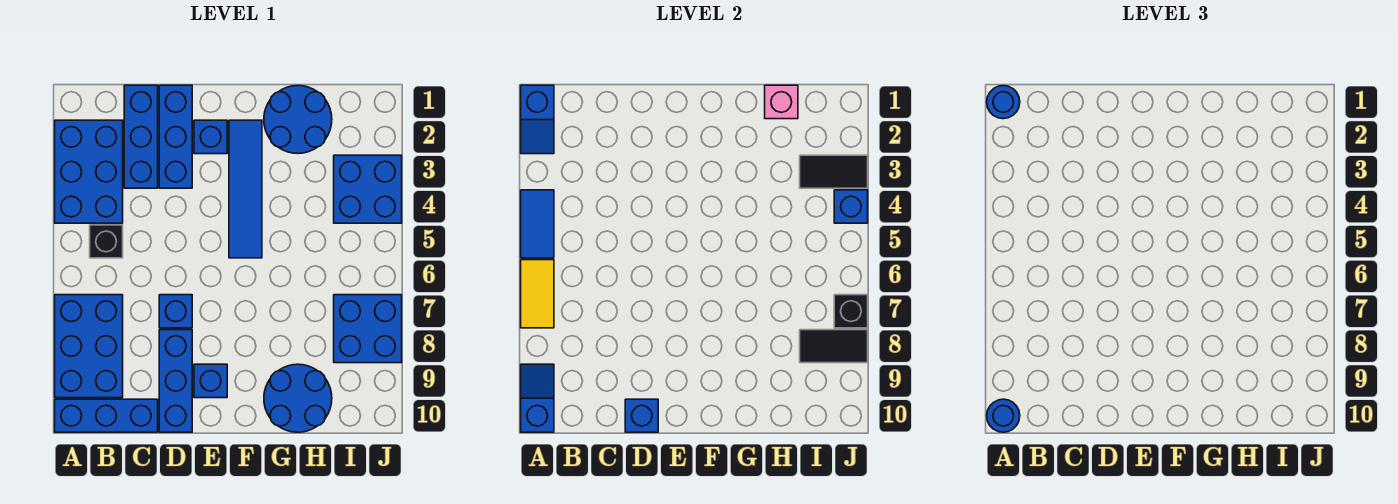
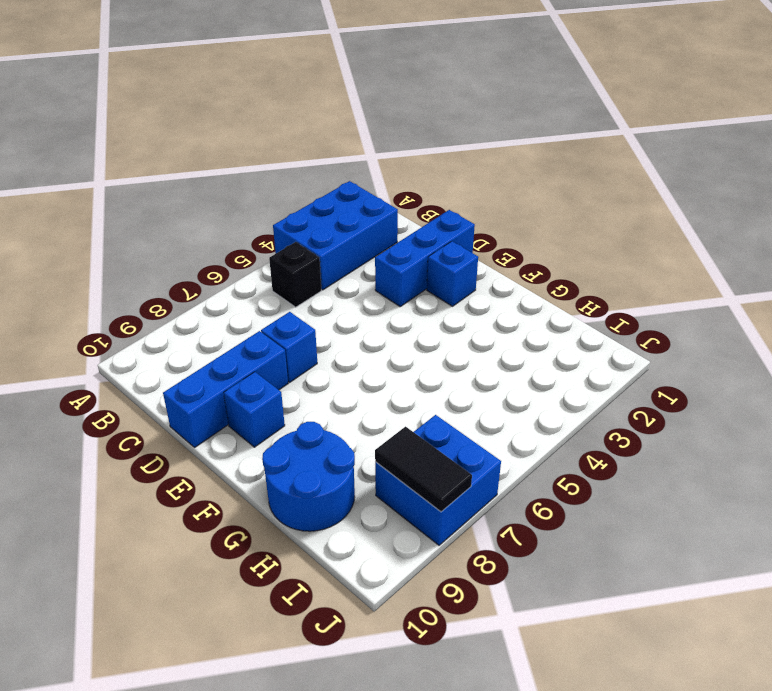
none -> blue brick A7:B9 level 1
none -> blue brick A10:C10 level 1
none -> blue brick C1:C3 level 1

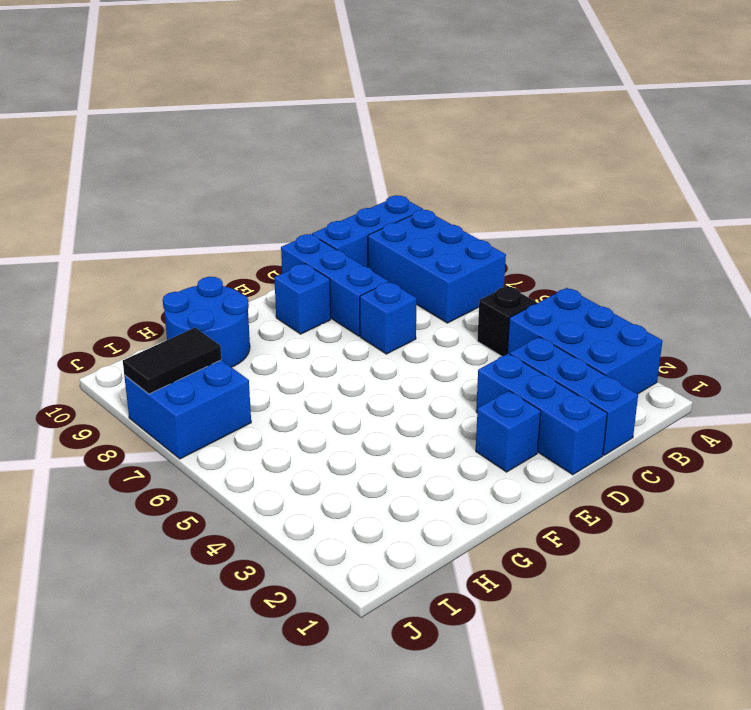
none -> blue tile F2:F5 level 1
none -> blue round brick G1:H2 level 1
none -> blue brick I3:J4 level 1

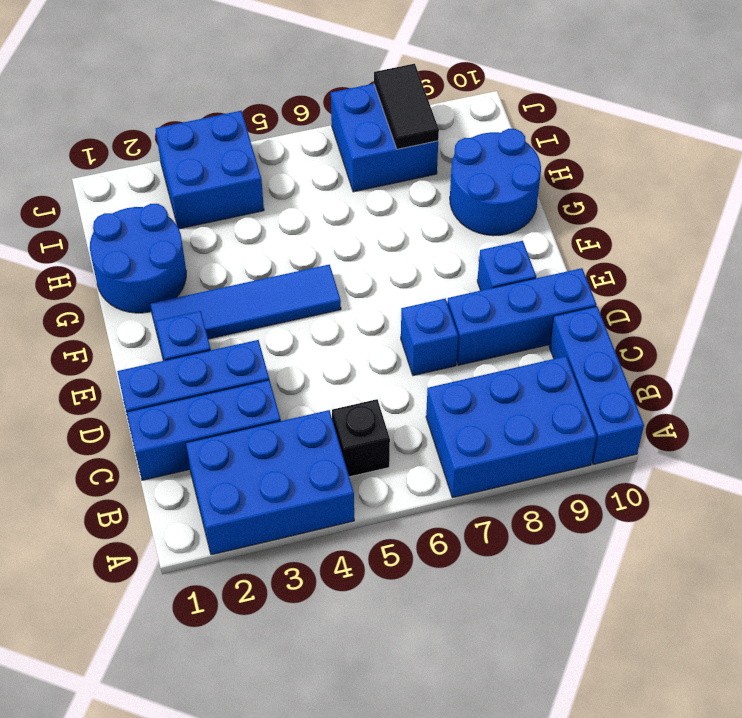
none -> blue slope A1:A2 level 2 top 1
none -> blue tile A4:A5 level 2
none -> yellow tile A6:A7 level 2

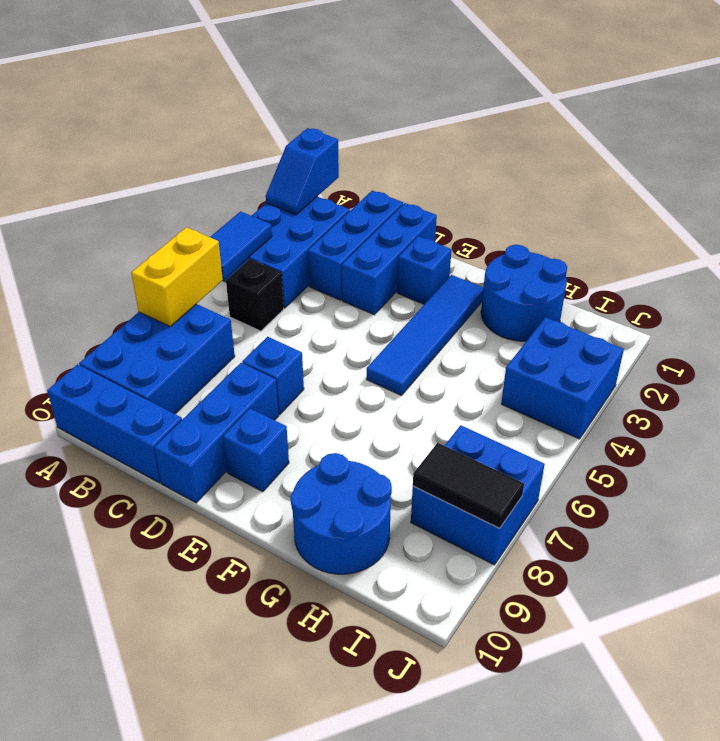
yellow brick A6:A7 level 2 -> yellow tile A6:A7 level 2
none -> blue slope A9:A10 level 2 top 10
none -> blue brick D10 level 2
none -> pink brick H1 level 2

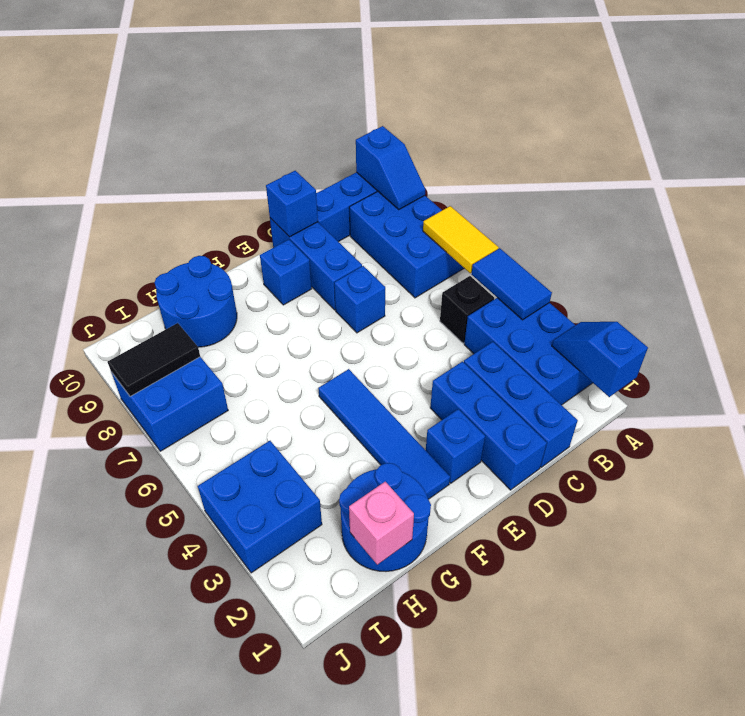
none -> black tile I3:J3 level 2
none -> blue brick J4 level 2
none -> black brick J7 level 2

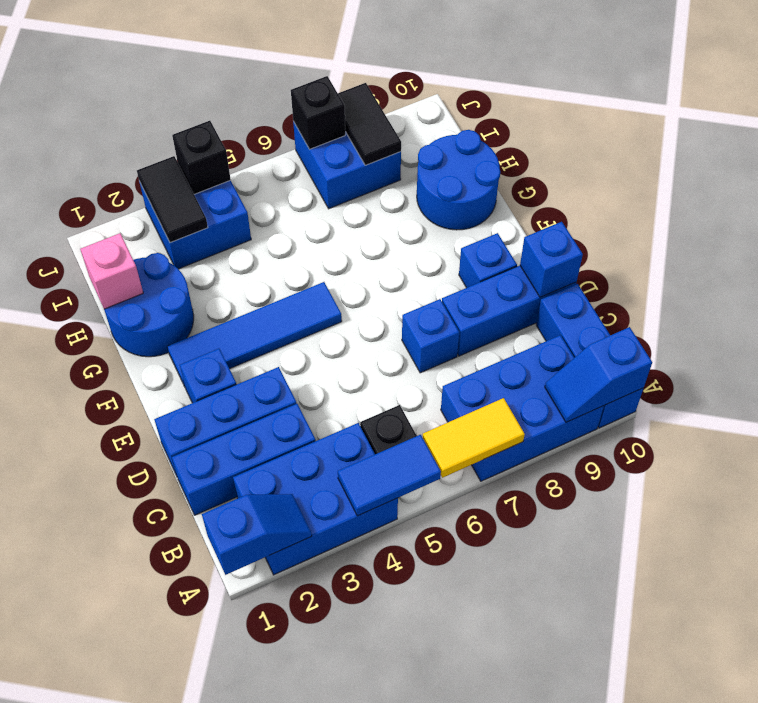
black brick J4 level 2 -> blue brick J4 level 2
none -> blue round brick A1 level 3
none -> blue round brick A10 level 3

